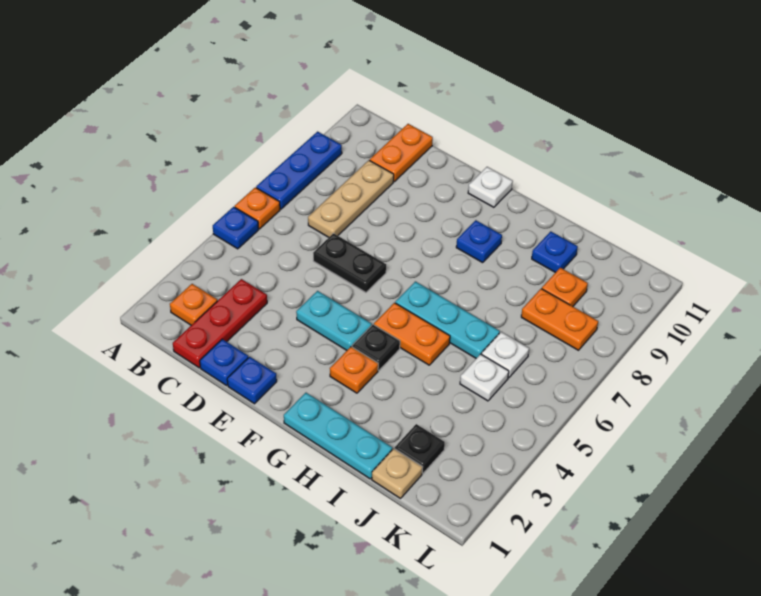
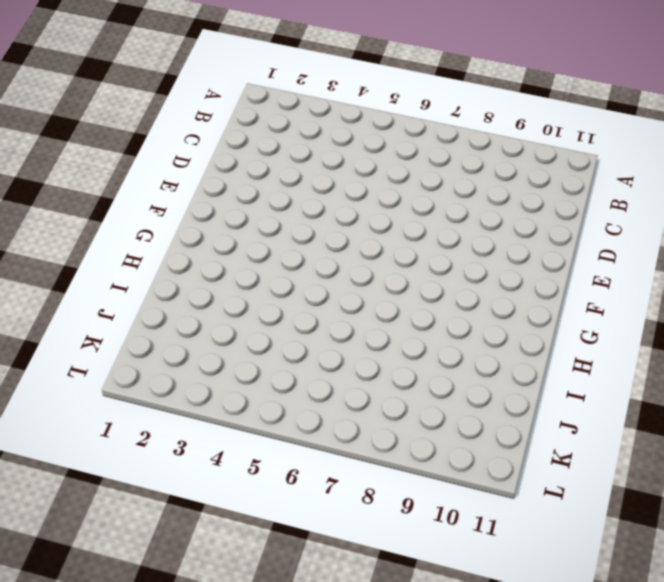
none -> blue plate A5 level 1
none -> orange plate A6 level 1
none -> blue plate A7:A9 level 1

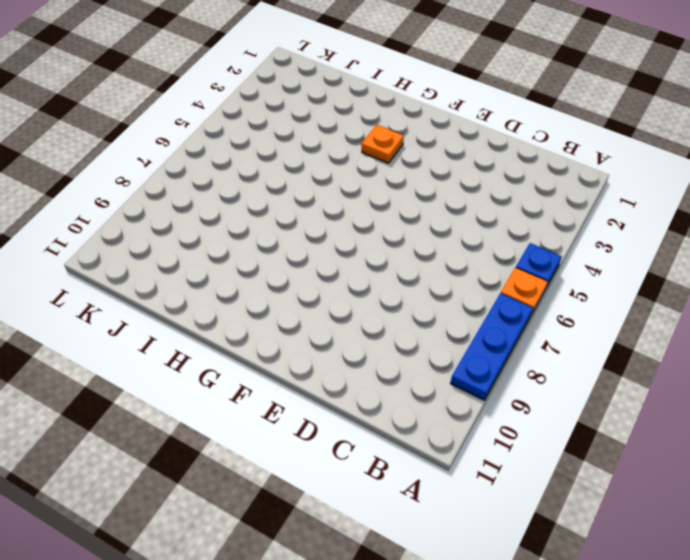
none -> orange plate B2 level 1
none -> red plate C1:C3 level 1
none -> tan plate C7:C9 level 1

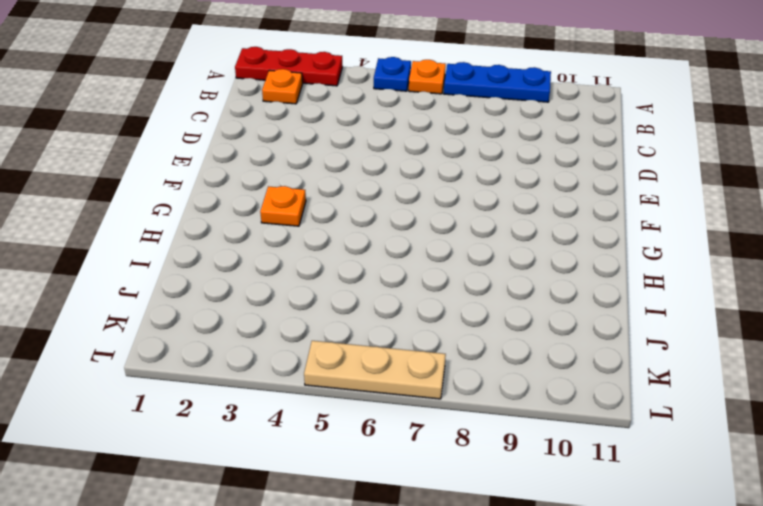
red plate A1:A3 level 1 -> red plate C1:C3 level 1
tan plate L5:L7 level 1 -> tan plate C7:C9 level 1
none -> orange plate C10:C11 level 1
none -> blue plate D1 level 1
none -> black plate D6:E6 level 1

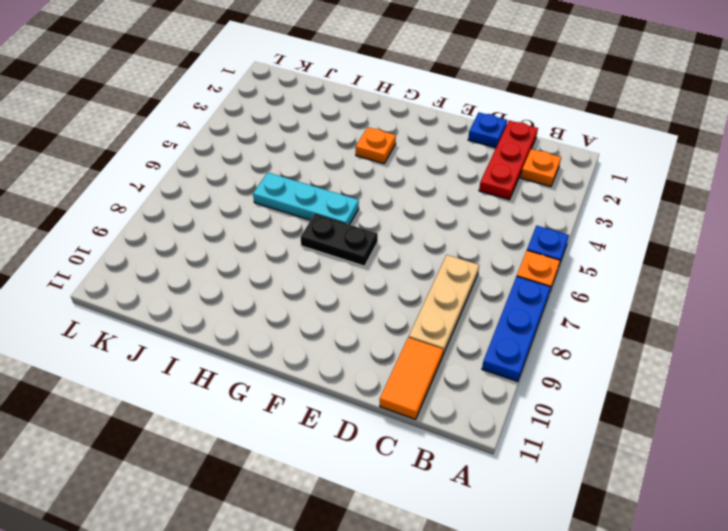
orange tile C10:C11 level 1 -> orange plate C10:C11 level 1
black plate F7:G7 level 1 -> black plate D6:E6 level 1
none -> blue plate E1 level 1
none -> cyan plate E4:F4 level 1
none -> white plate F11 level 1

